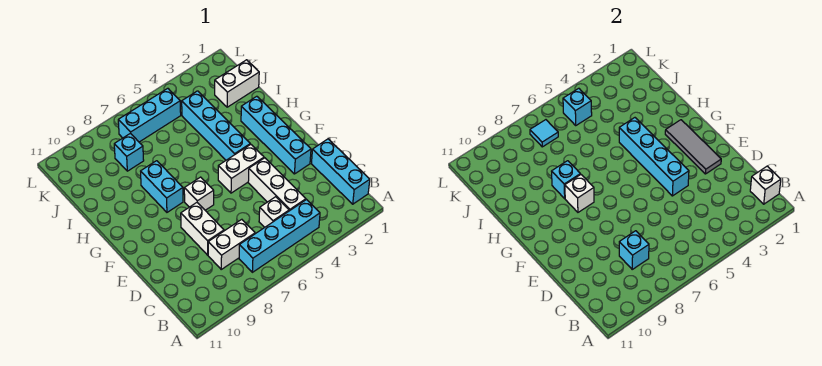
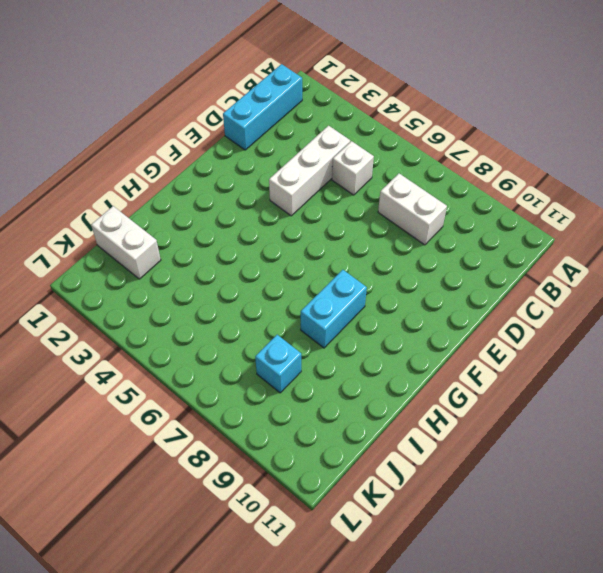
none -> cyan brick B4:B7 level 1
none -> white brick D8:E8 level 1
none -> cyan brick E2:H2 level 1

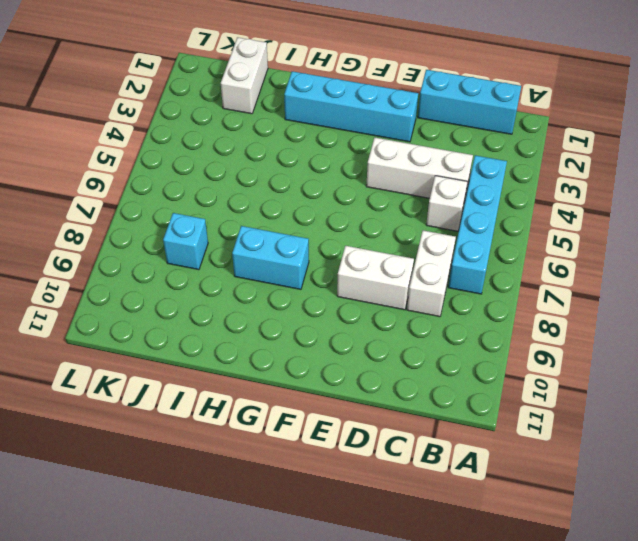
none -> white brick F4:F5 level 1
none -> white brick F7 level 1
none -> cyan brick G4:J4 level 1

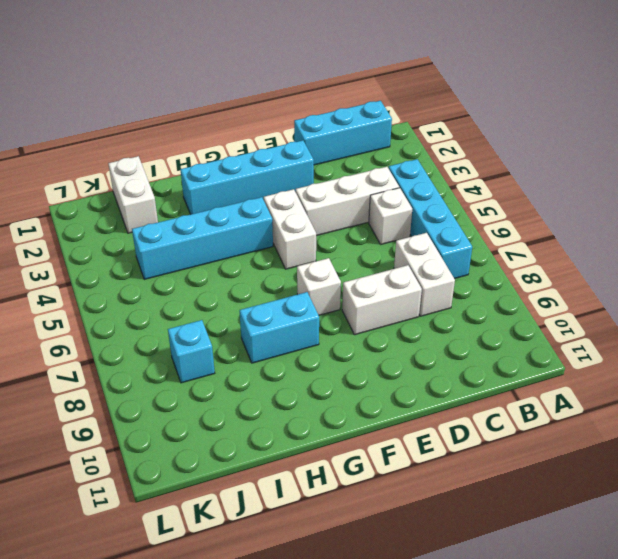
none -> cyan brick K5:K7 level 1
none -> white brick B1 level 2
none -> cyan brick C8 level 2

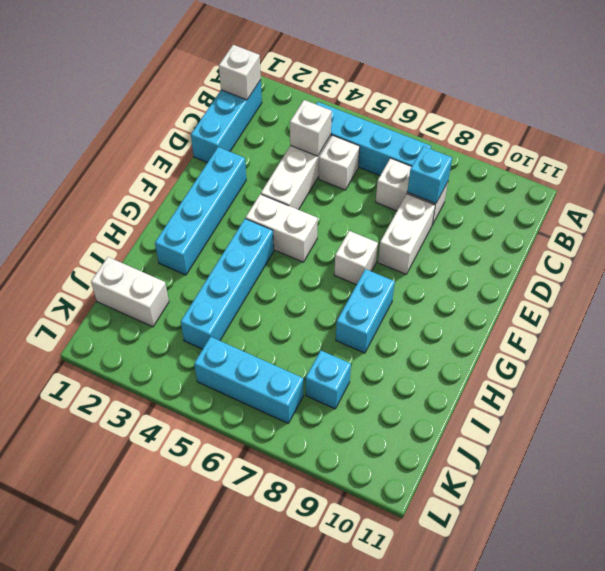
white brick C4 level 2 -> white brick G8 level 2
none -> grey tile E2:G2 level 2
none -> cyan brick E4:H4 level 2
none -> cyan brick H8 level 2

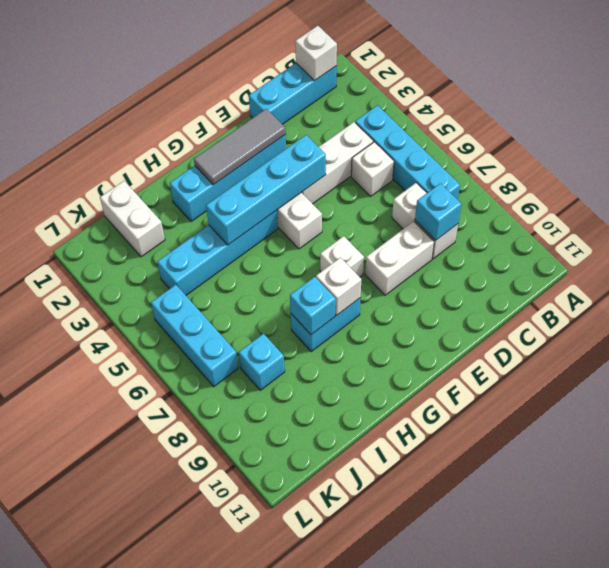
none -> cyan brick K5 level 2
none -> cyan tile K7 level 2

